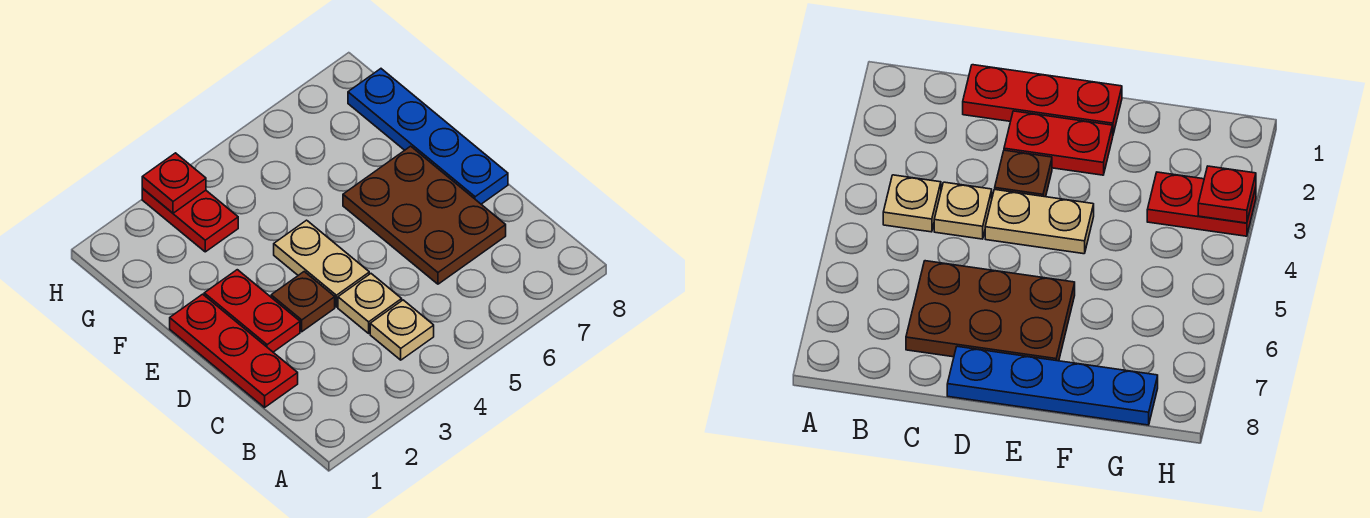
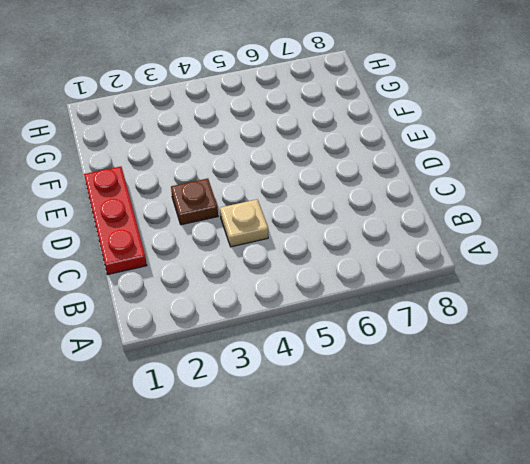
none -> tan plate B4 level 1
none -> brown plate C6:E7 level 1

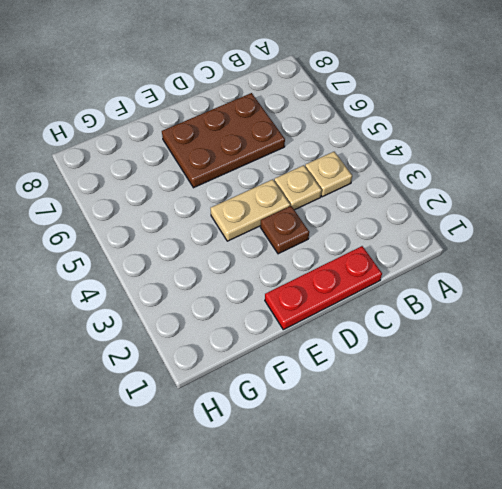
none -> red plate D2:E2 level 1
none -> blue plate D8:G8 level 1

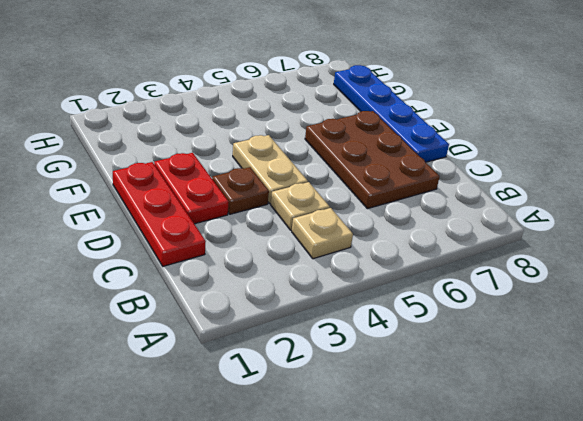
none -> red plate G3:H3 level 1
none -> red plate H3 level 2

